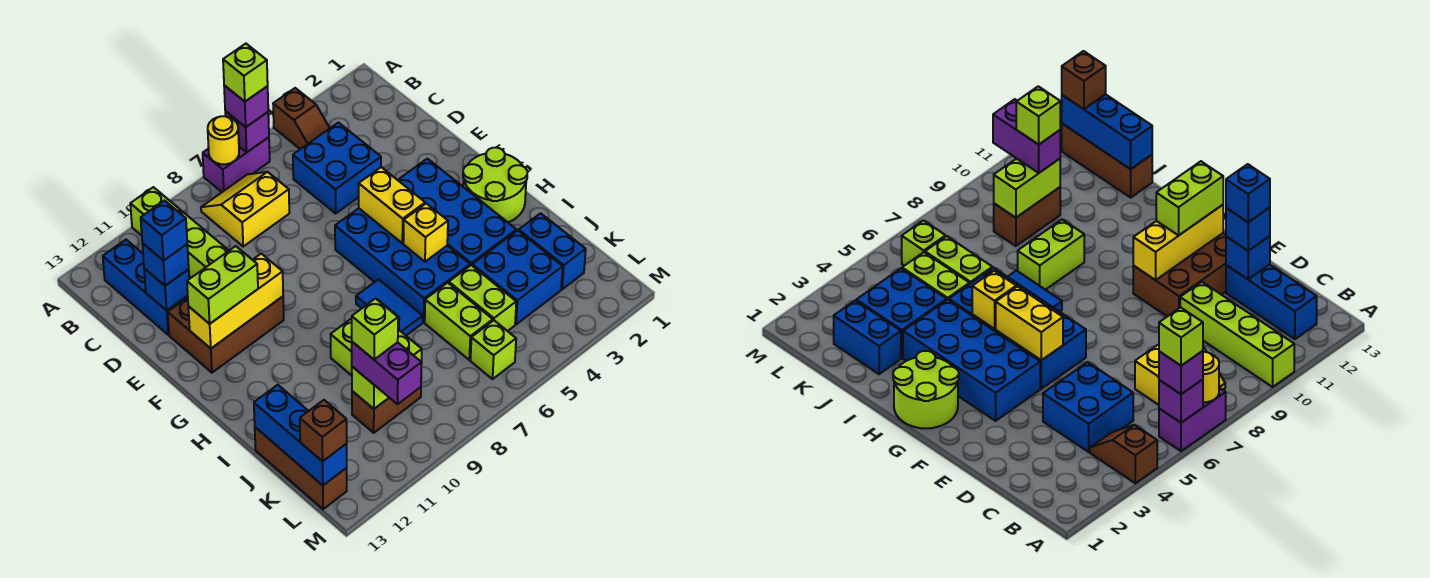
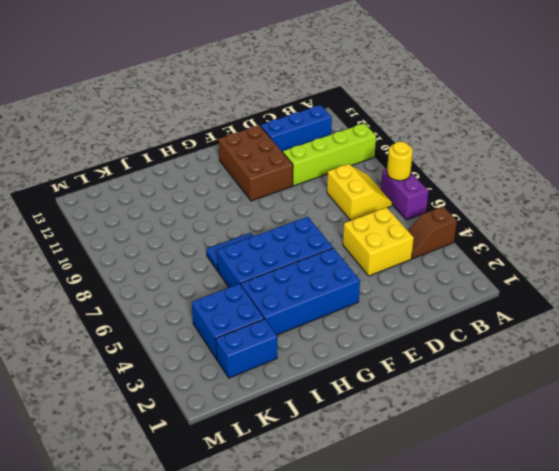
yellow brick C4:D5 level 1 -> blue brick C4:D5 level 1
none -> lime round brick G1:H2 level 1
none -> lime brick I8:I9 level 1
none -> lime brick J5:K5 level 1
none -> lime brick J6:K6 level 1

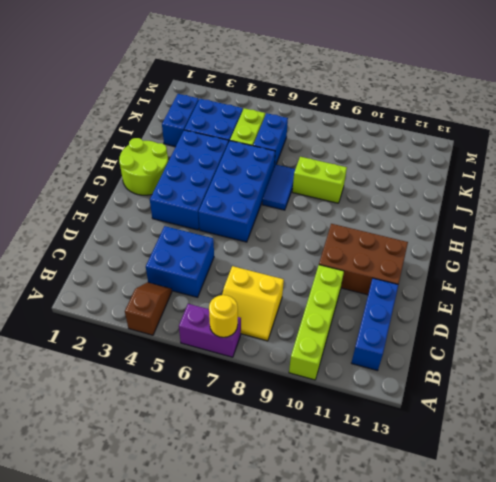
blue brick J6:K6 level 1 -> lime brick J6:K6 level 1
none -> brown brick J13:L13 level 1
none -> brown brick K9:K10 level 1
none -> lime brick L6 level 1
none -> purple brick A6 level 2

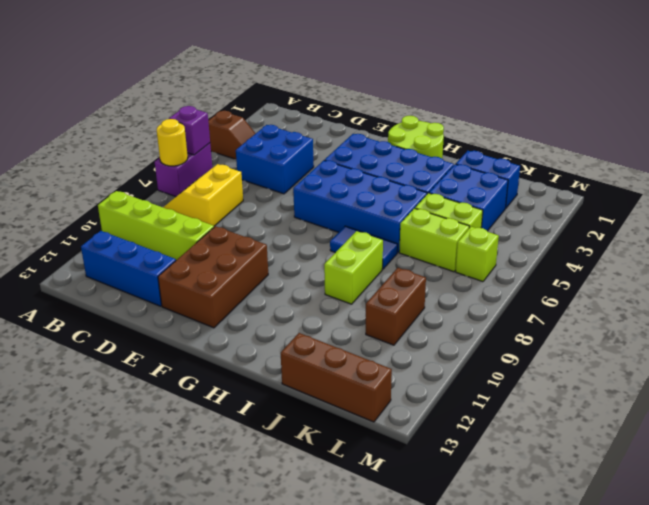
none -> blue brick D12 level 2
none -> yellow brick F5:G5 level 2
none -> yellow brick F10:F12 level 2
none -> yellow brick H5 level 2

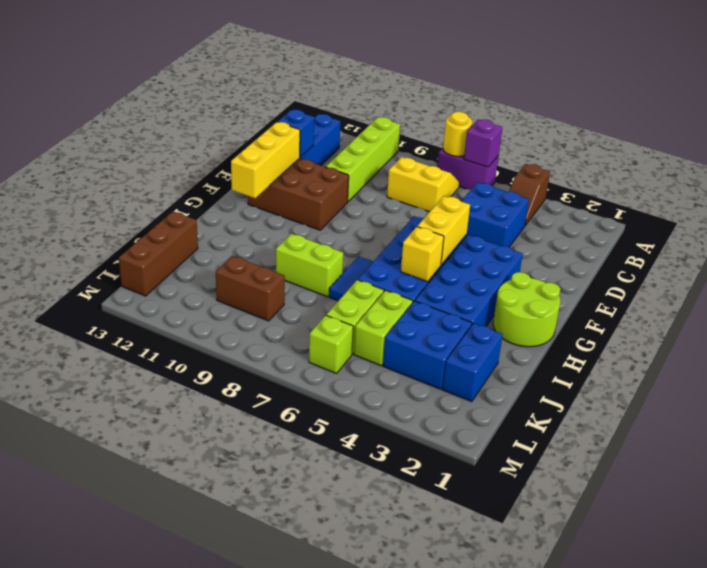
yellow brick E12:G12 level 2 -> yellow brick F10:F12 level 2
none -> blue brick J13:L13 level 2
none -> lime brick K9:K10 level 2
none -> purple brick A6 level 3
none -> blue brick D12 level 3

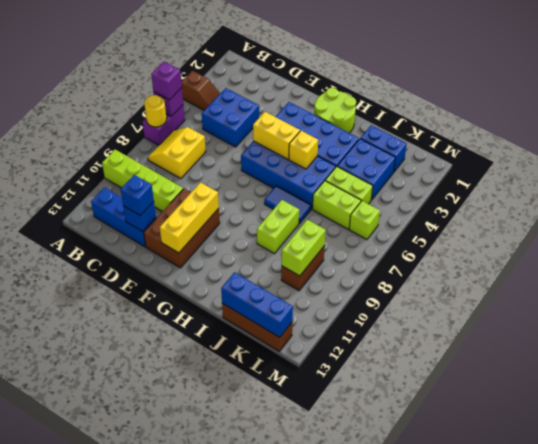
none -> lime brick F11:F12 level 3
none -> purple brick K10:L10 level 3
none -> brown brick L13 level 3
none -> lime brick A6 level 4

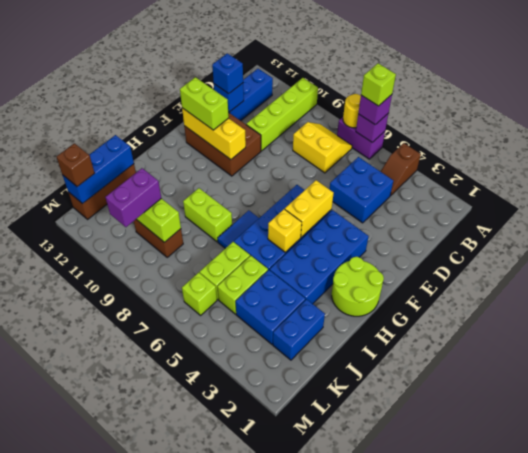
none -> blue brick D12 level 4
none -> lime brick K10 level 4

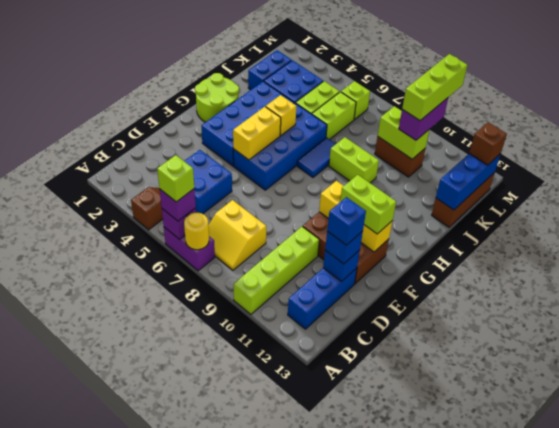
lime brick K10:M10 level 4 -> lime brick K10 level 4

